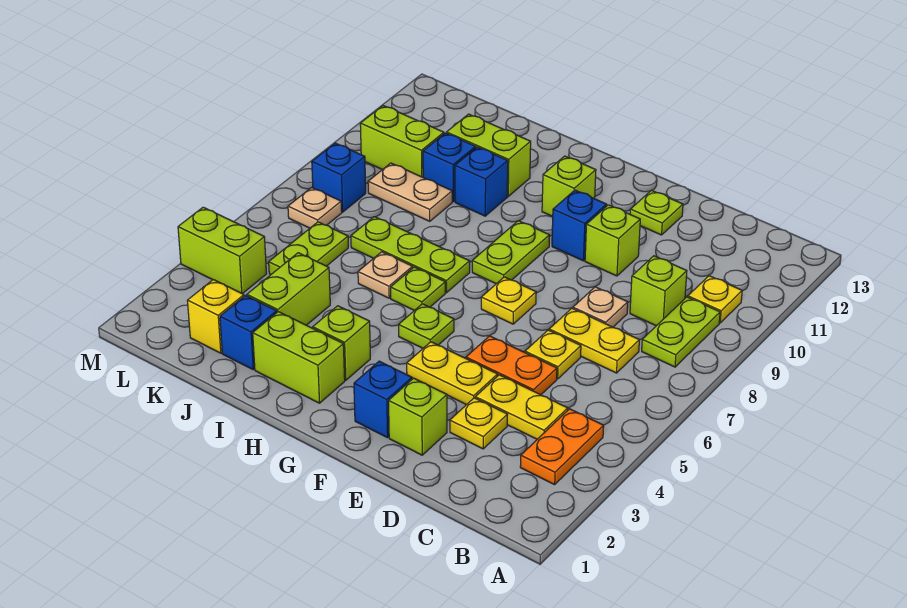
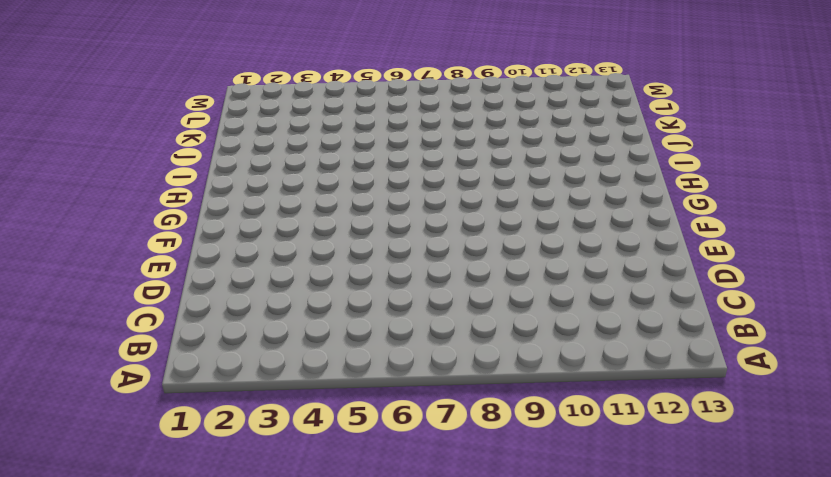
none -> orange plate B3:B4 level 1
none -> lime plate B8:B9 level 1
none -> yellow plate B10 level 1
none -> yellow plate C4:D4 level 1

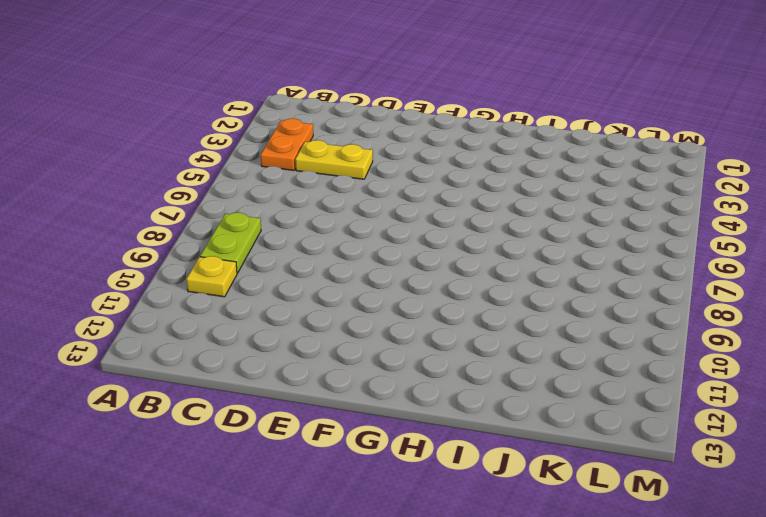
none -> yellow plate C7:D7 level 1
none -> lime brick C9 level 1
none -> yellow plate D3 level 1
none -> orange plate D5:E5 level 1

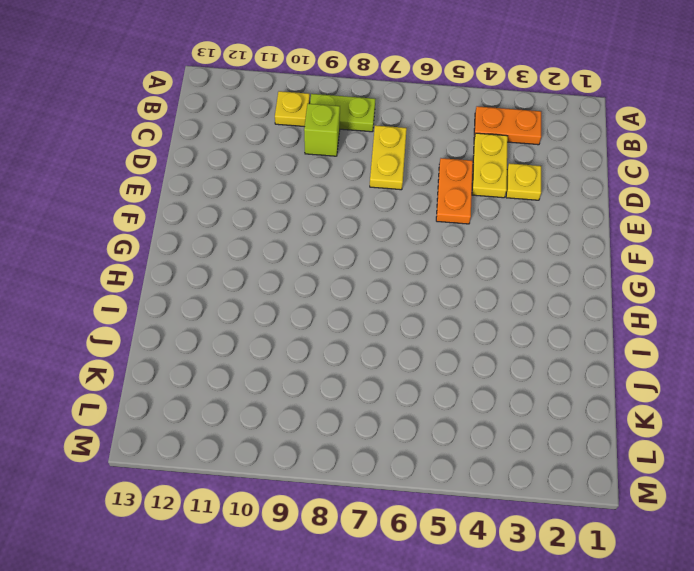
none -> yellow plate D6 level 1
none -> tan plate D8 level 1
none -> lime brick E2 level 1
none -> yellow plate E4:F4 level 1

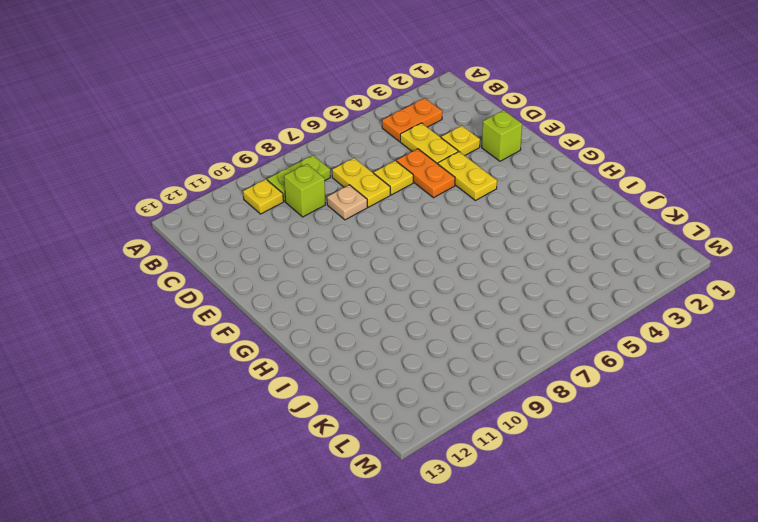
none -> lime brick E10 level 1
none -> lime plate E12 level 1
none -> blue brick F2 level 1
none -> yellow plate F7 level 1

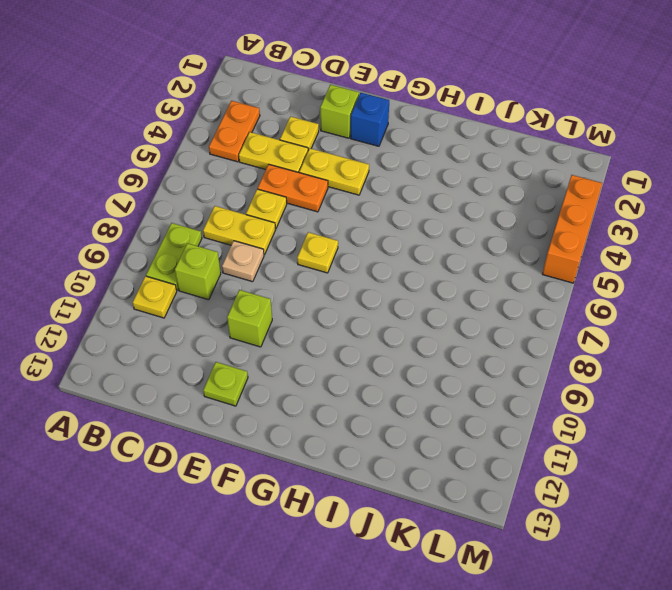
orange brick M3:M5 level 1 -> lime brick L4:M4 level 1
none -> blue brick F10 level 1
none -> lime plate G5 level 1
none -> lime plate G8:G9 level 1
none -> lime brick G11 level 1

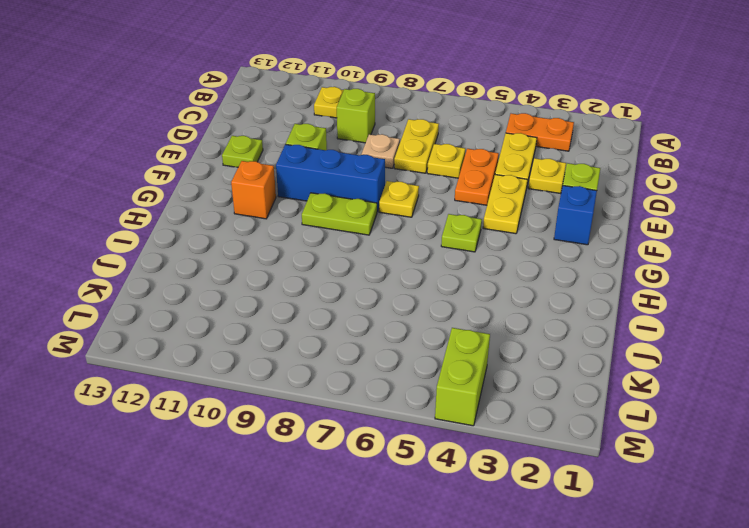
blue brick F8:F10 level 1 -> blue brick F10 level 1
orange brick G11 level 1 -> lime brick G11 level 1
none -> lime plate B8:B9 level 1
none -> lime brick H2:I2 level 1
none -> lime brick H3 level 1
none -> lime plate H6 level 1

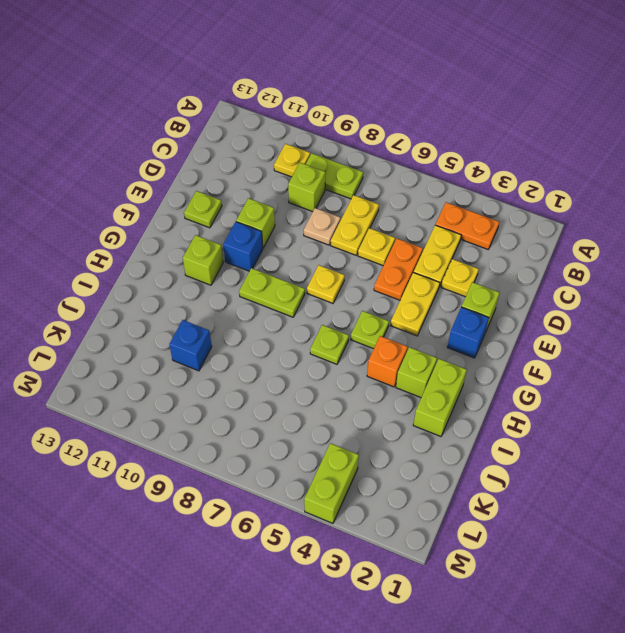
orange brick H4 level 1 -> none
none -> lime plate H7:J7 level 1
none -> tan plate I6 level 1
none -> blue brick I10 level 1
none -> lime brick I11:J11 level 1

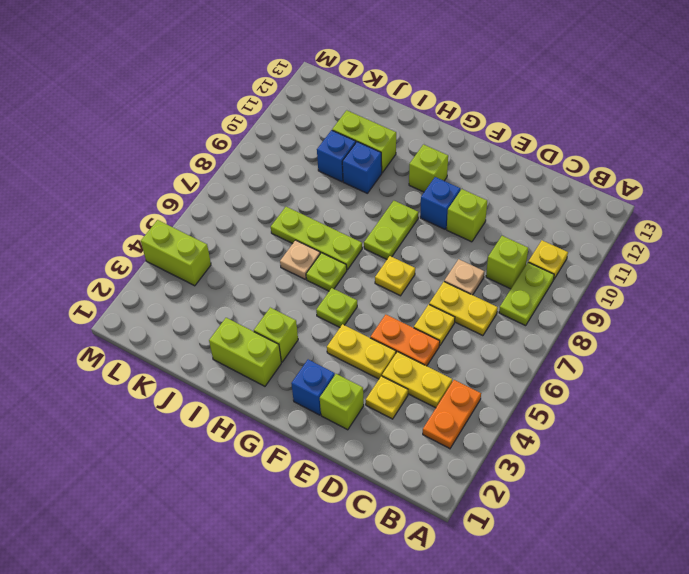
none -> lime plate E12 level 1
none -> blue brick J2 level 1
none -> lime brick J3:J4 level 1
none -> tan plate J9:K9 level 1

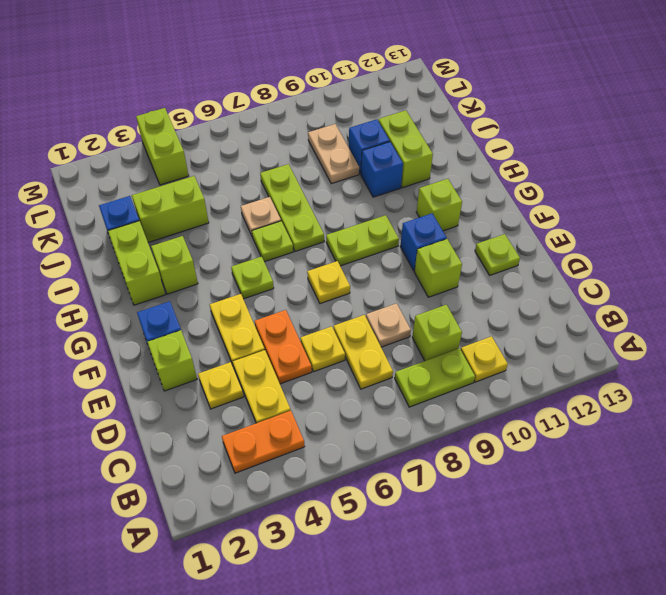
none -> yellow brick K2 level 1
none -> lime plate K5:K6 level 1
none -> lime brick K10:L10 level 1
none -> tan plate L7 level 1

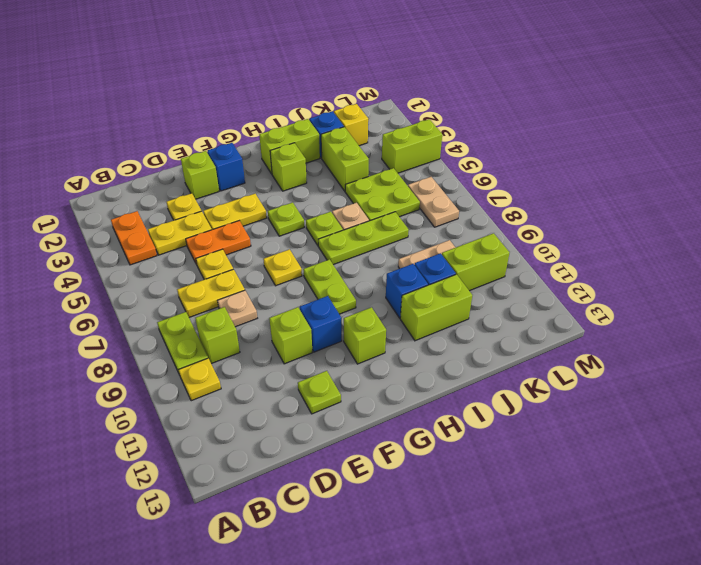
lime plate J5:K6 level 1 -> lime plate K5:K6 level 1
tan plate L6:L7 level 1 -> tan plate L7 level 1
none -> blue brick L8 level 1

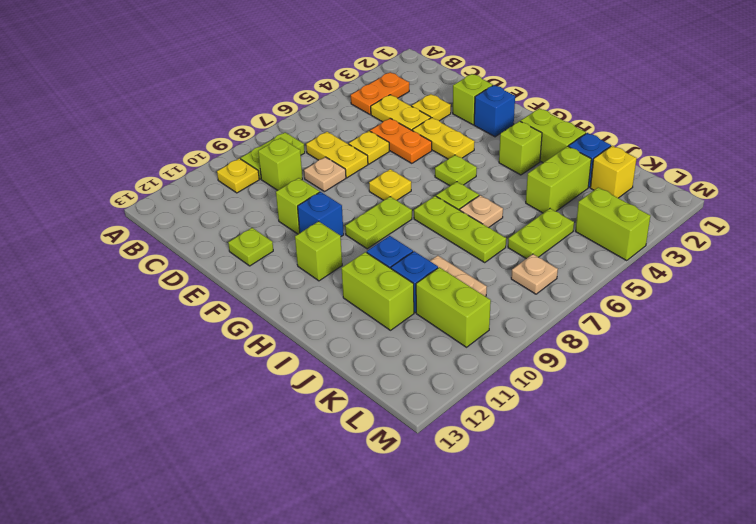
none -> blue brick L8 level 1

